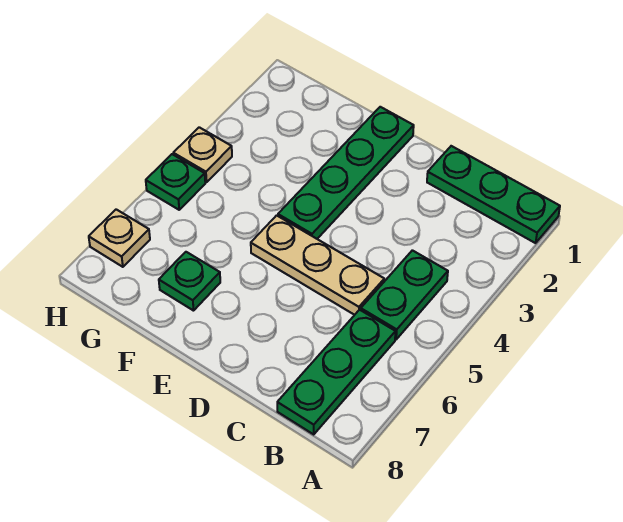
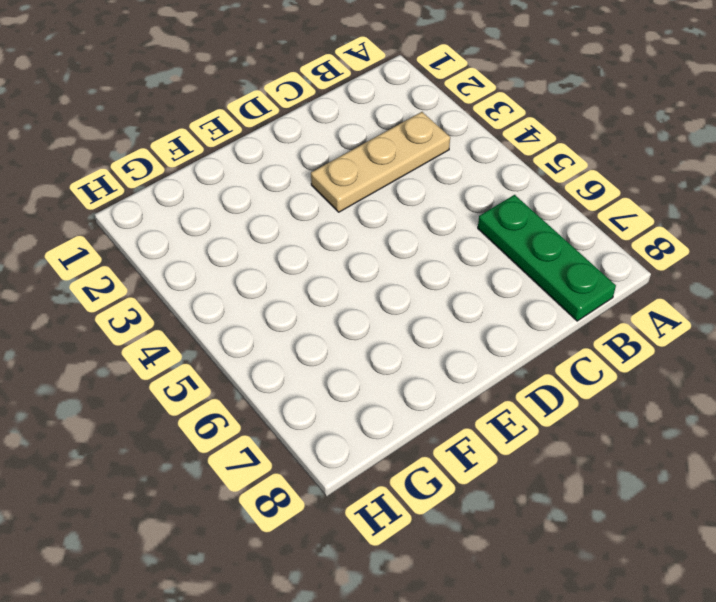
tan plate B3:D3 level 1 -> tan plate C5:E5 level 1
none -> green plate A1:C1 level 1
none -> green plate B4:B5 level 1

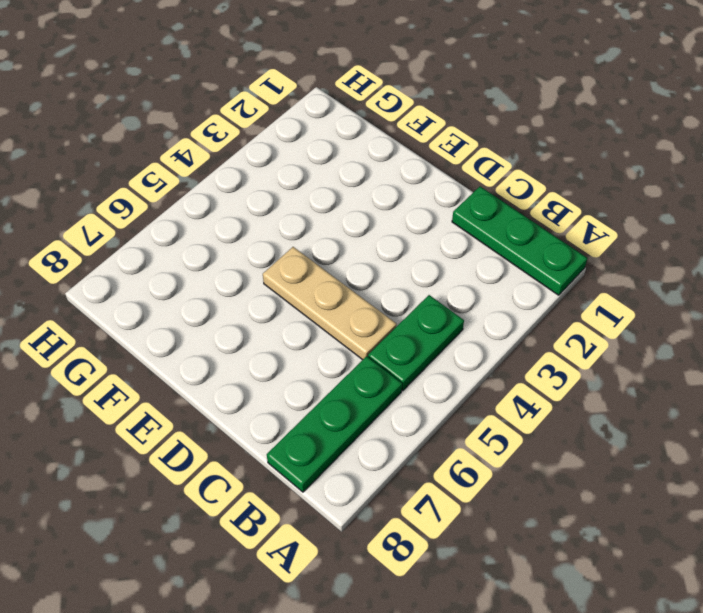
none -> green plate E1:E4 level 1
none -> green plate F7 level 1

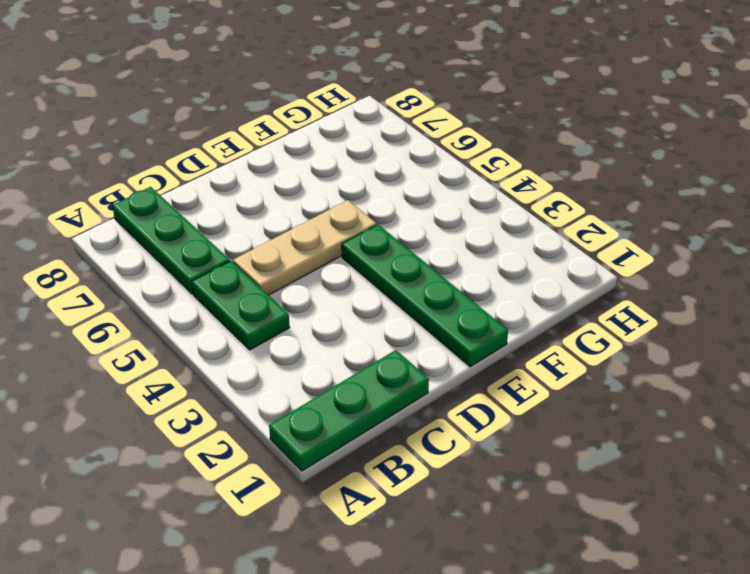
none -> green plate F7 level 1
none -> tan plate H4 level 1

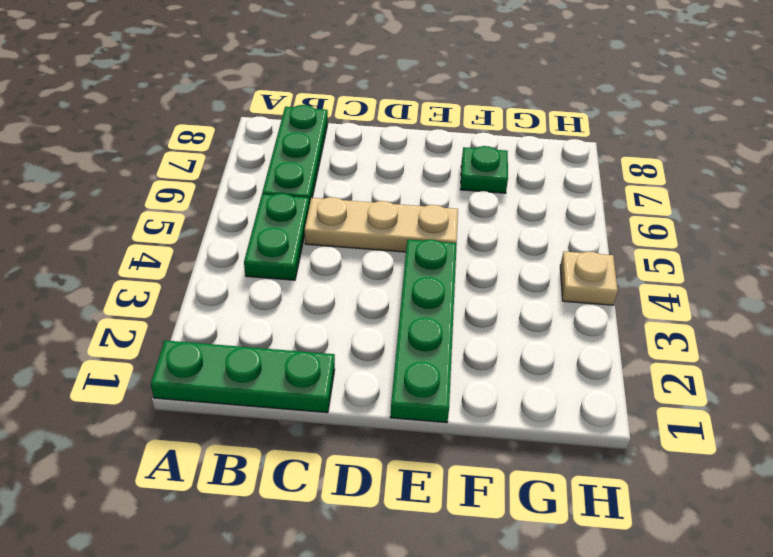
none -> green plate H5 level 1
none -> tan plate H7 level 1

